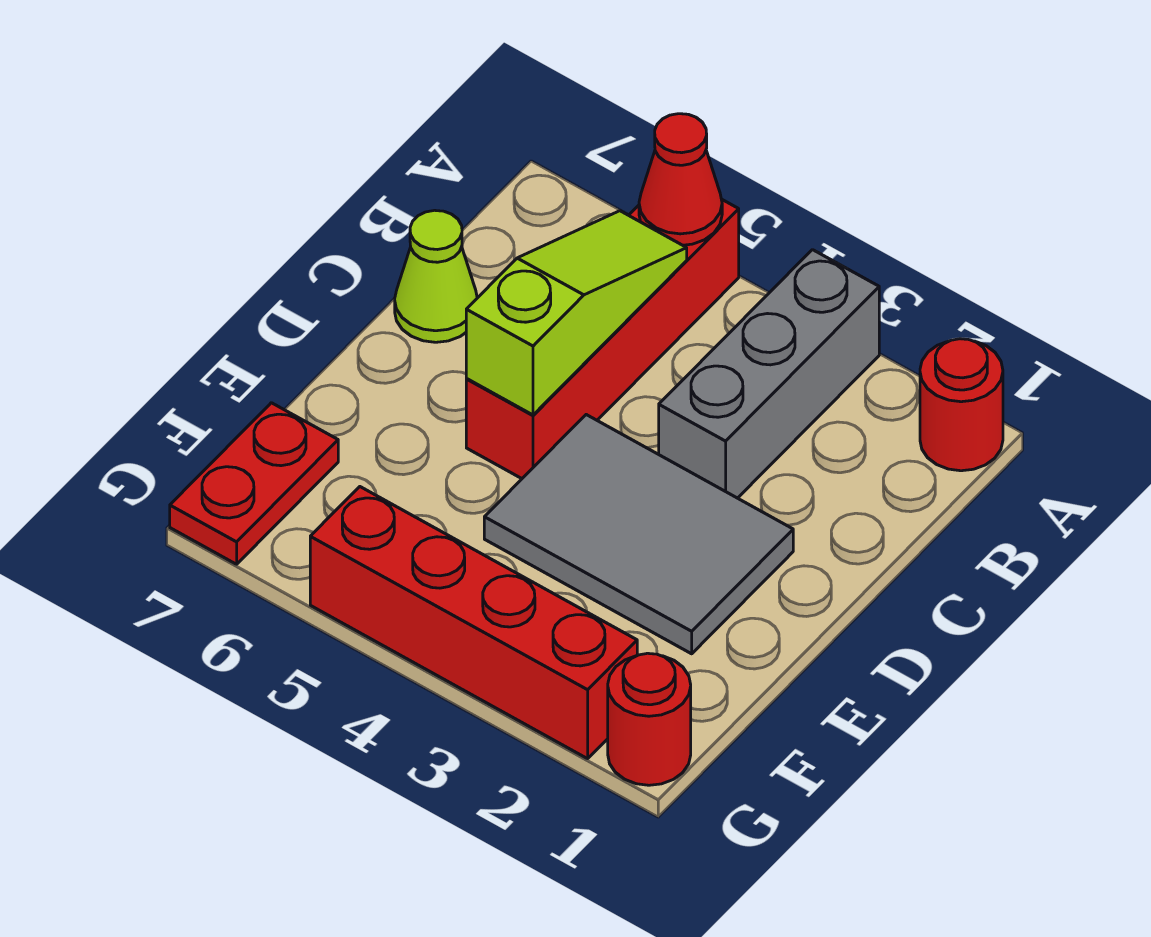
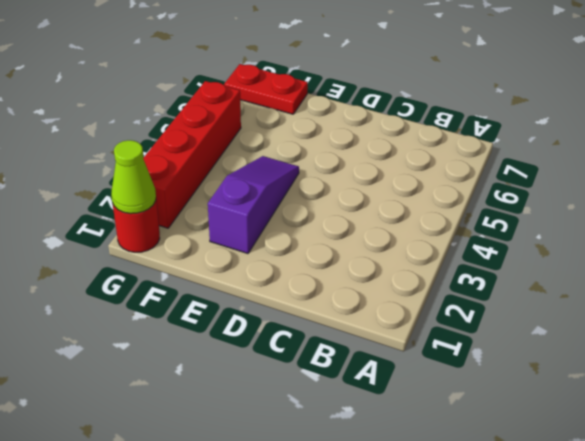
purple slope E2:E4 level 1 top 2 -> grey tile D2:E4 level 1
lime cone G1 level 2 -> lime cone C7 level 1
none -> red round brick A1 level 1
none -> grey brick A3:C3 level 1

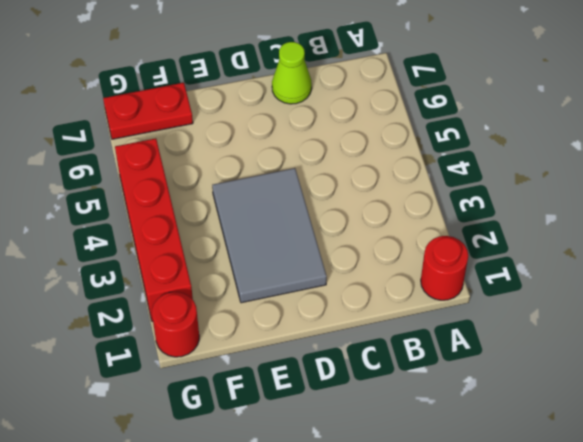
none -> grey brick A3:C3 level 1
none -> red brick A5:D5 level 1

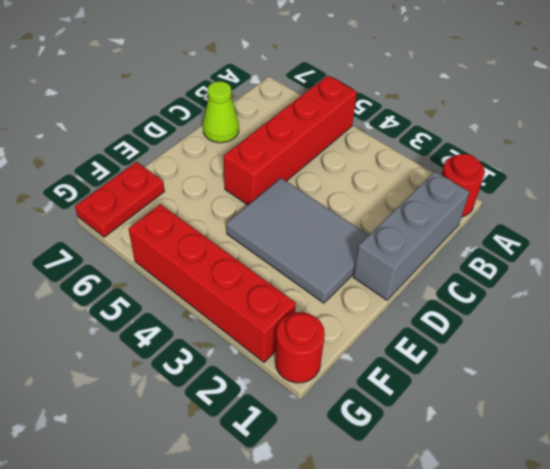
grey brick B1:D1 level 1 -> grey brick A3:C3 level 1
none -> red cone A5 level 2
none -> lime slope B5:D5 level 2 top D

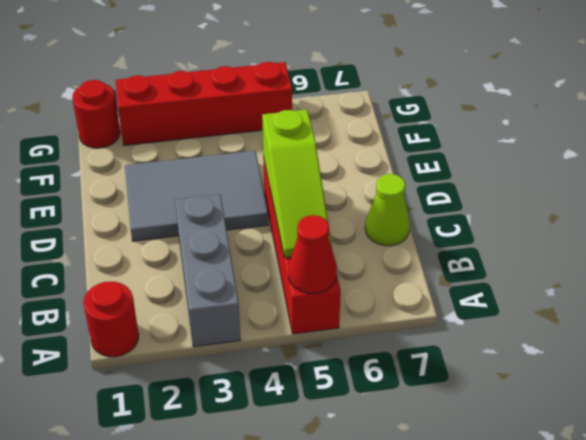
none -> red plate F7:G7 level 1

